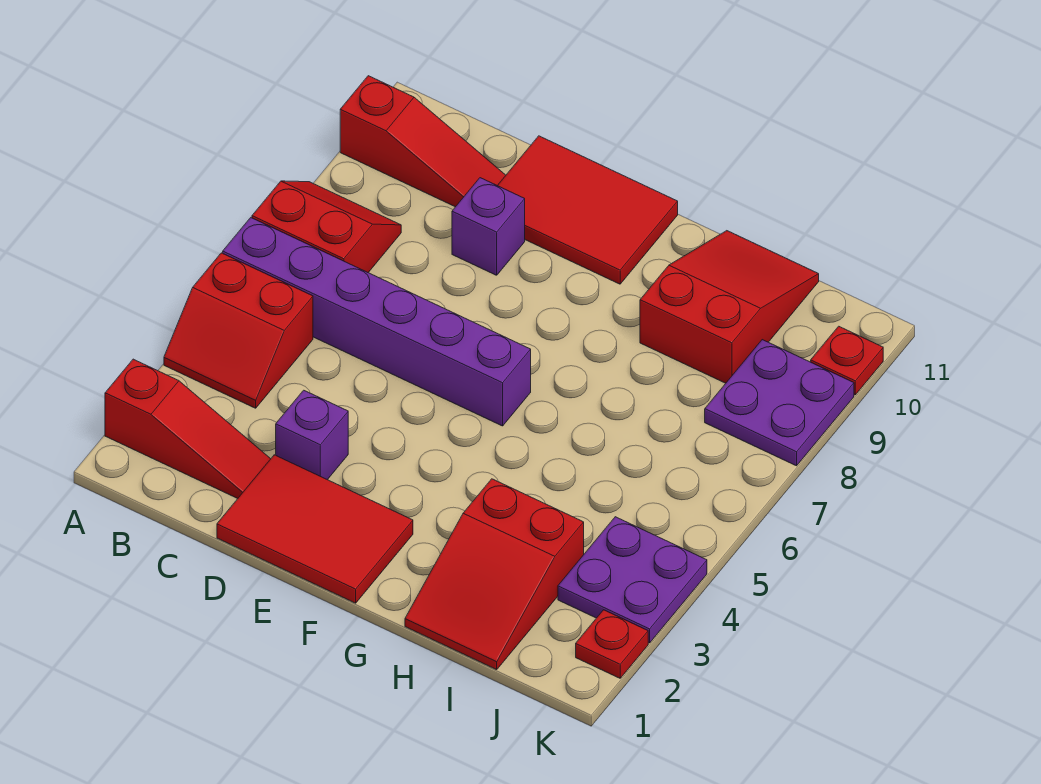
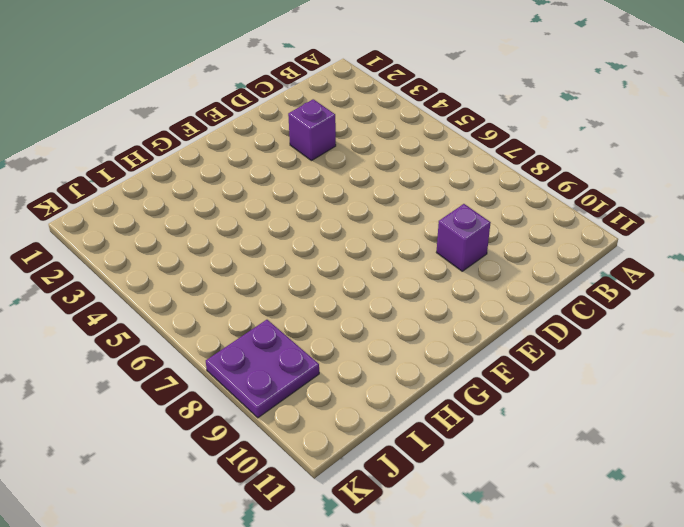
none -> red slope A2:C2 level 1 top A
none -> red slope A4:B5 level 1 top 5
none -> purple brick A6:F6 level 1

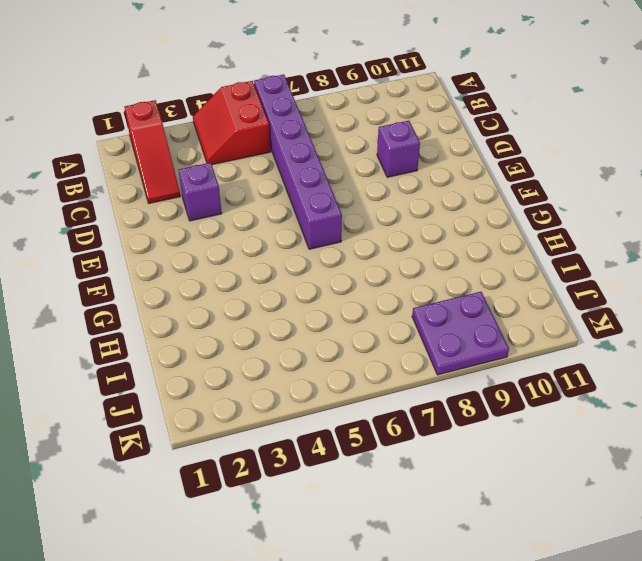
none -> red slope A7:B8 level 1 top 7
none -> red slope A10:C10 level 1 top A
none -> red tile D1:F2 level 1

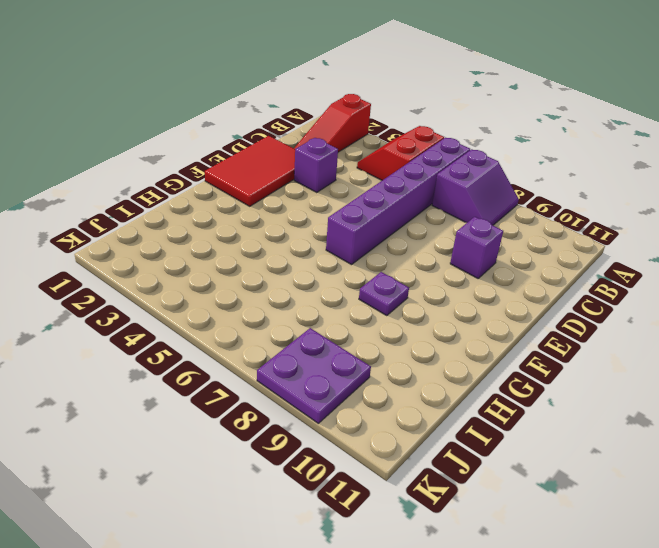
purple slope A7:B8 level 1 top 7 -> red slope A7:B8 level 1 top 7
purple plate G8 level 1 -> none
none -> red slope A10:C10 level 1 top A
none -> red tile D10:F11 level 1
none -> red slope H1:I3 level 1 top 3

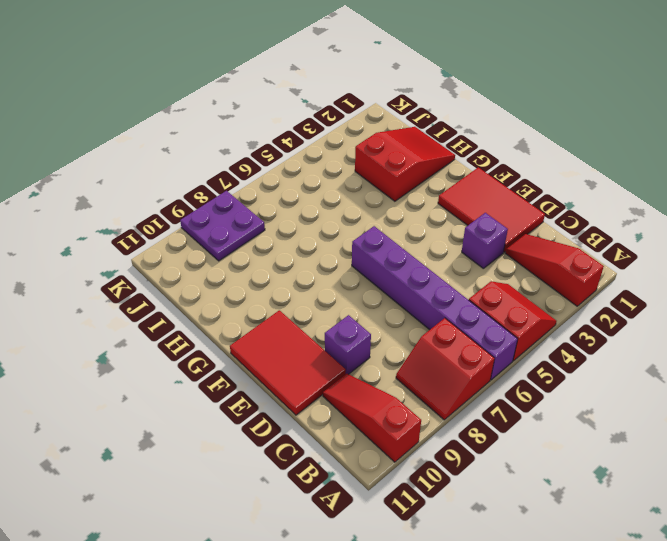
none -> red slope H9:I11 level 1 top 9
none -> purple plate J3:K4 level 1
none -> red plate K2 level 1

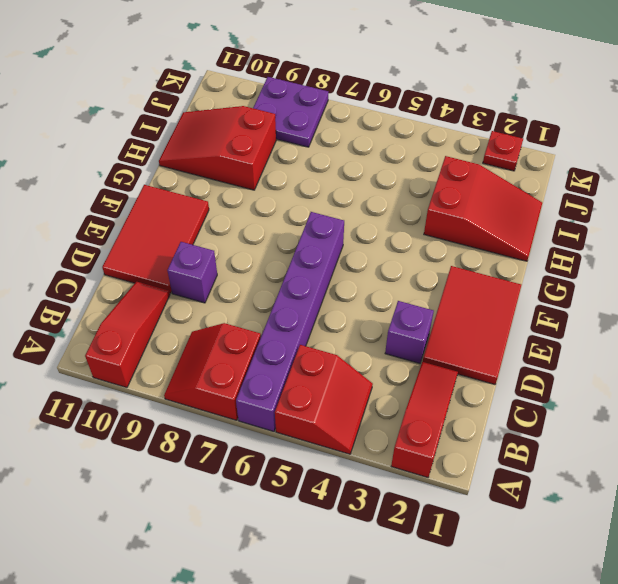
none -> purple plate J3:K4 level 1
none -> red plate K10 level 1

